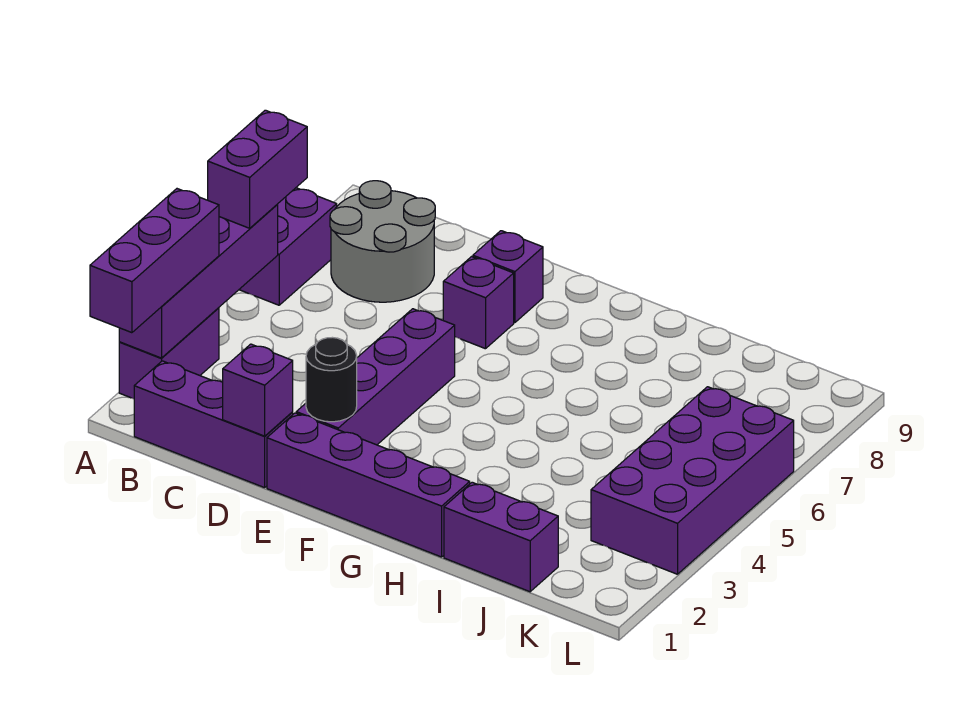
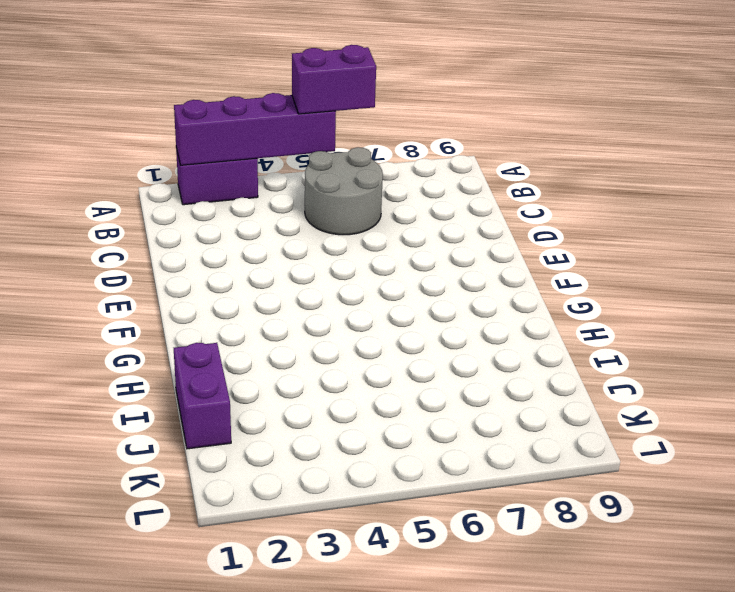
grey round brick B5:C6 level 1 -> grey round brick B7:C8 level 1
none -> purple brick A6:A7 level 1
none -> purple brick B1:D1 level 1
none -> purple brick E1:H1 level 1

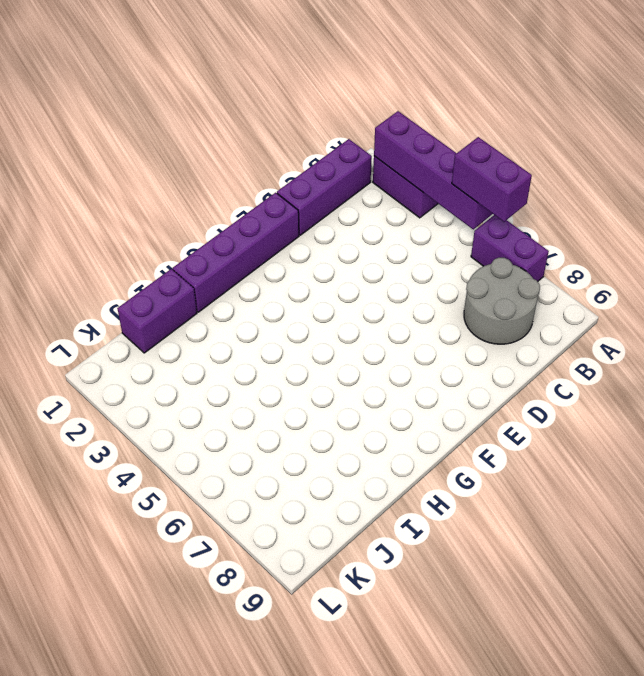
none -> purple brick E2:E5 level 1
none -> purple brick E7 level 1
none -> purple brick E8 level 1

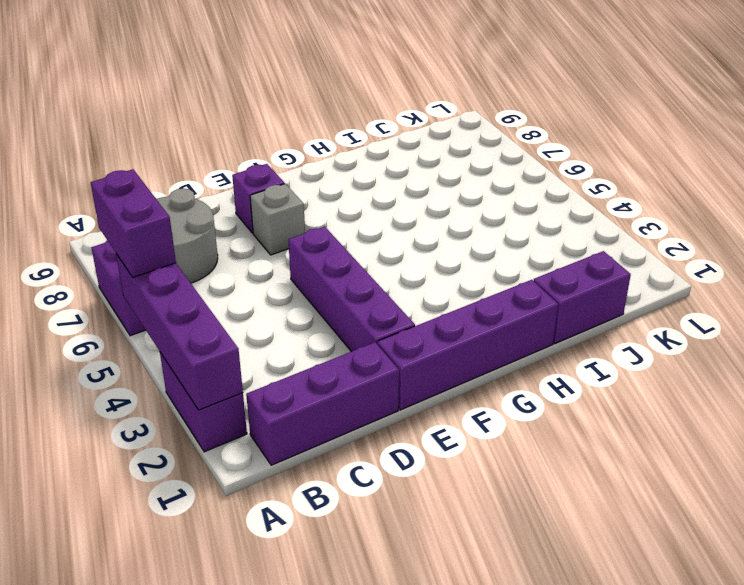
grey brick E7 level 1 -> purple brick E7 level 1
none -> purple brick K3:L6 level 1
none -> purple brick D1 level 2
none -> black round brick E2 level 2

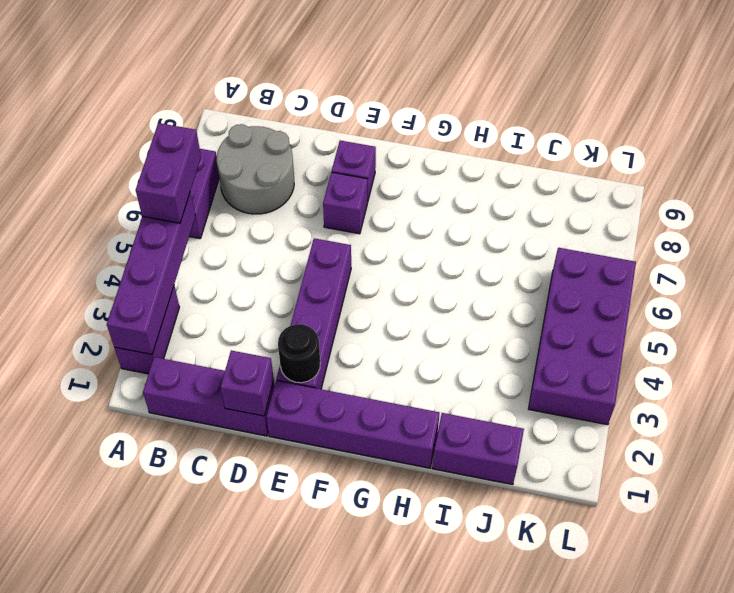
none -> purple brick A1:A3 level 3

